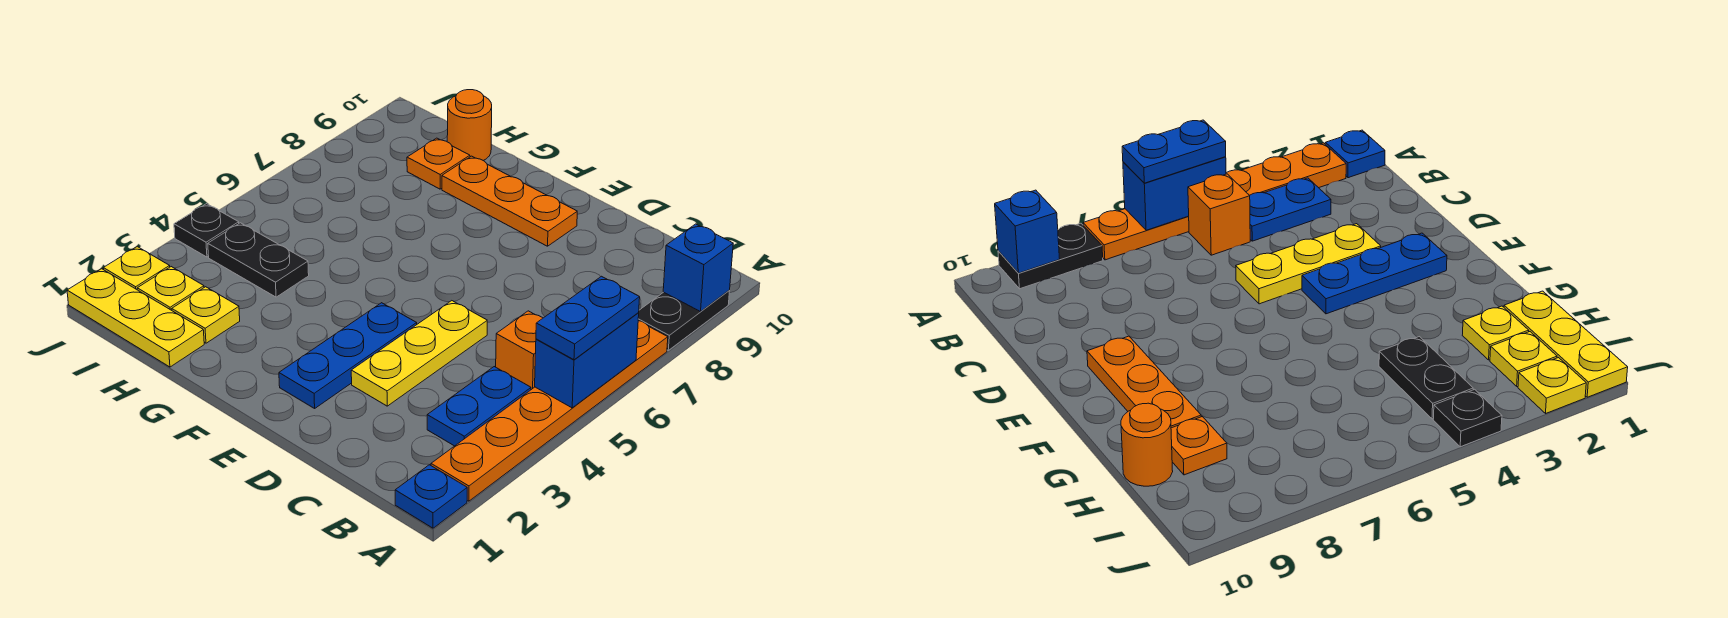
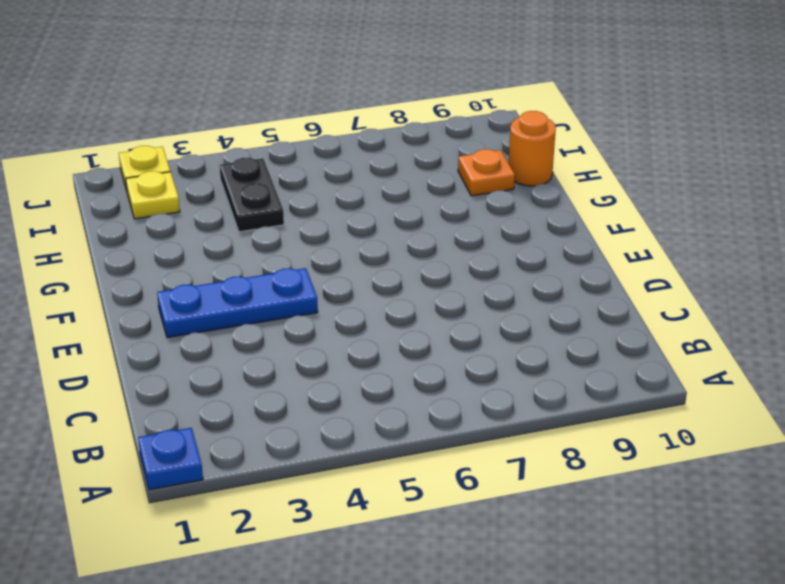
none -> orange plate A2:A7 level 1
none -> black plate A8:A9 level 1
none -> blue plate B3:B4 level 1

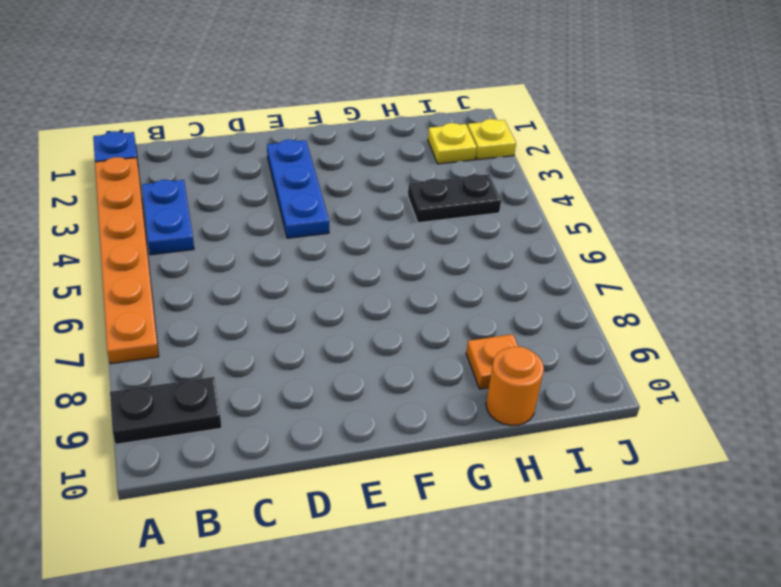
black plate A9:B9 level 1 -> black plate A8:A9 level 1
none -> orange brick B5 level 1
none -> yellow plate D3:D5 level 1
none -> orange plate E9:G9 level 1

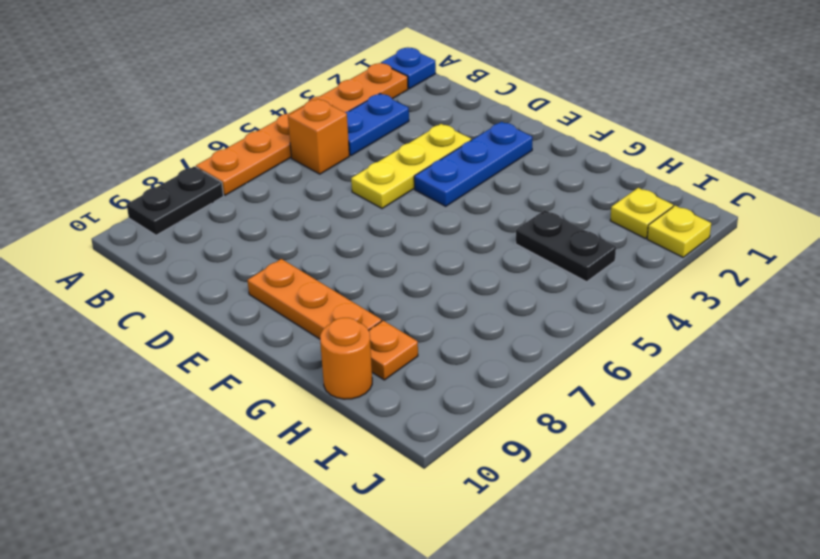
none -> yellow plate H1:J1 level 1
none -> yellow plate H2 level 1
none -> black plate J4 level 1

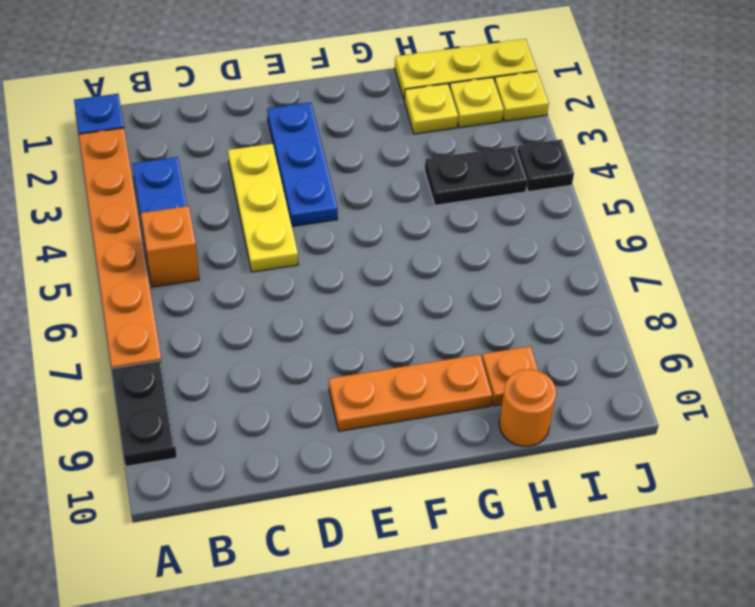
none -> blue brick A5:A6 level 2
none -> blue brick A9 level 2
none -> blue plate A5:A6 level 3

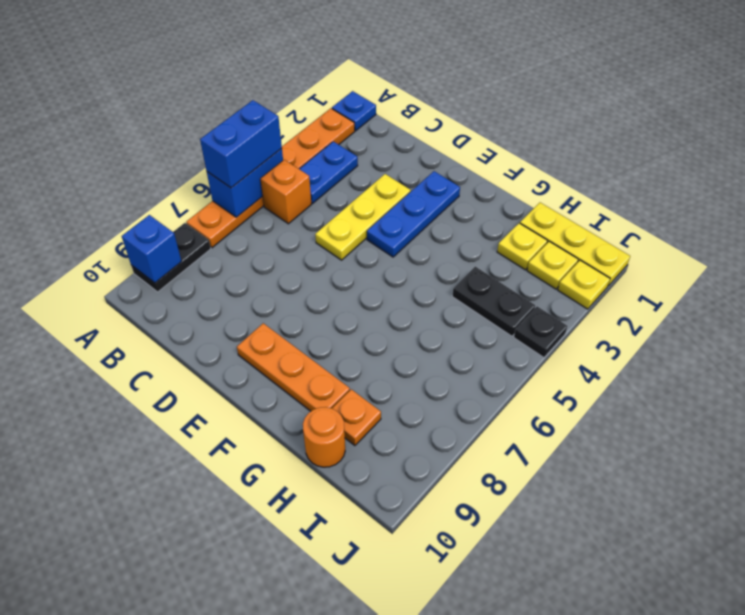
blue brick A5:A6 level 3 -> blue plate A5:A6 level 3

